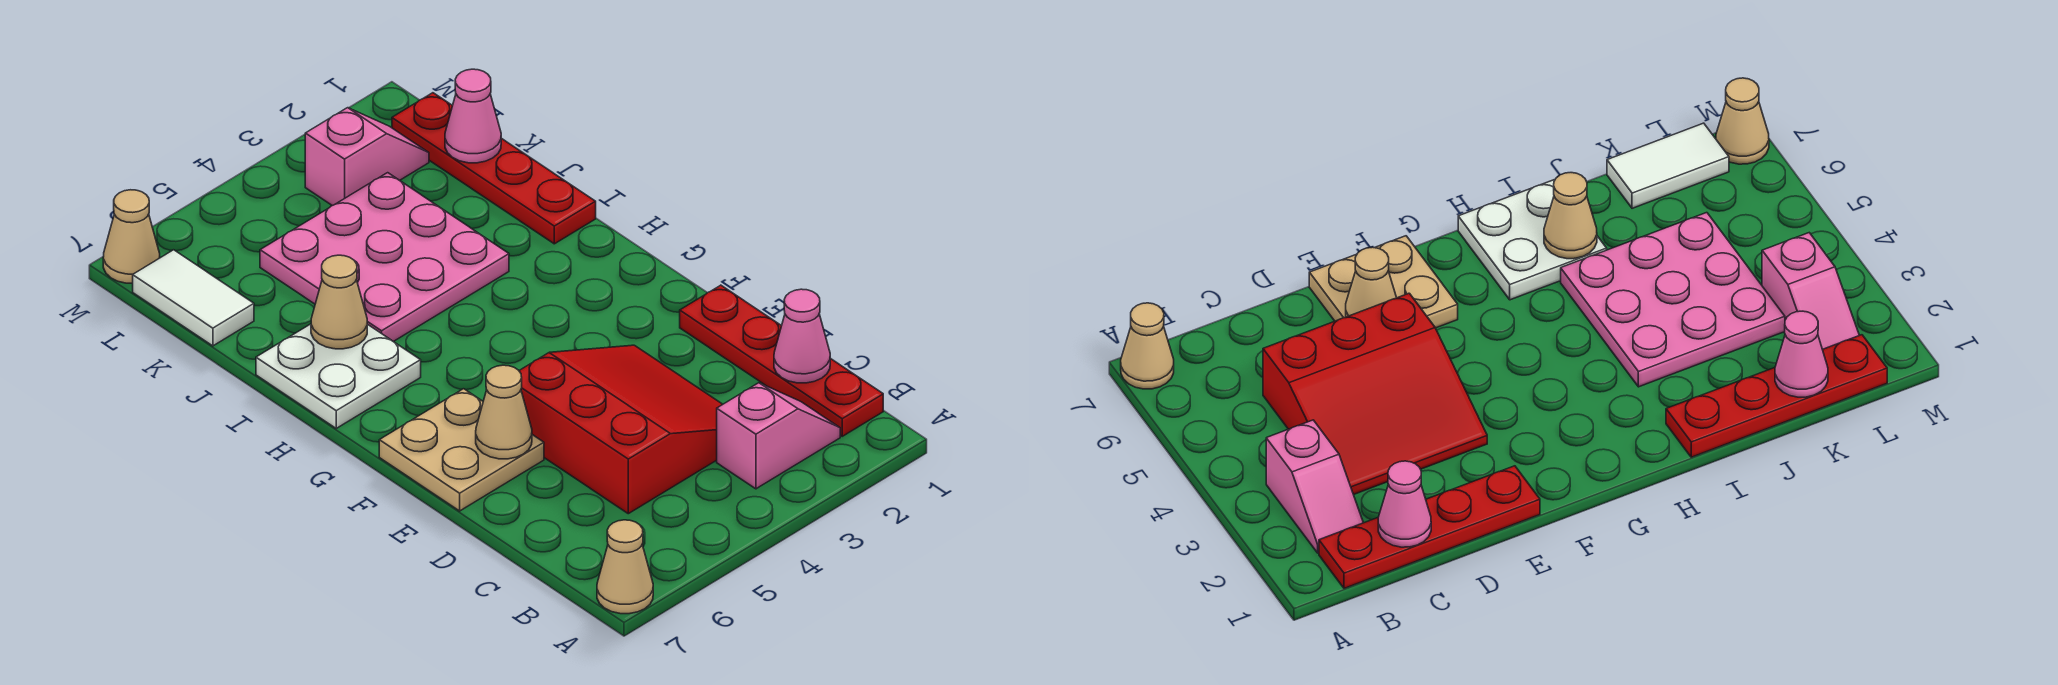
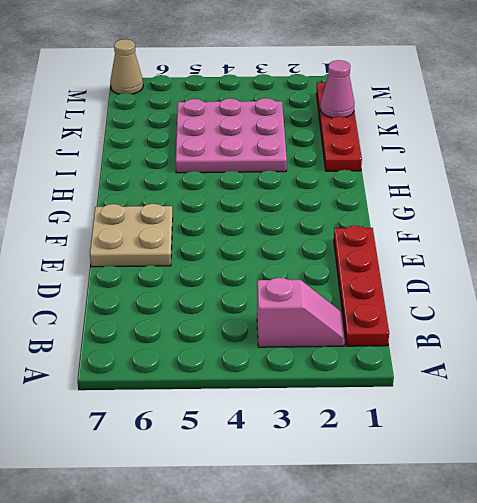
none -> tan cone A7 level 1
none -> red slope C3:E5 level 1 top 5
none -> white plate H6:I7 level 1

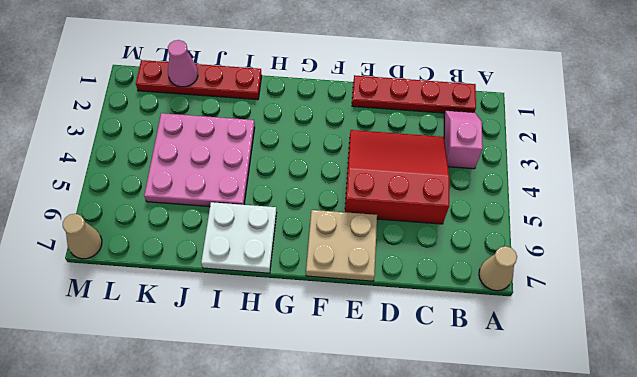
none -> white tile K7:L7 level 1
none -> pink slope L2:L3 level 1 top 3
none -> pink cone C1 level 2

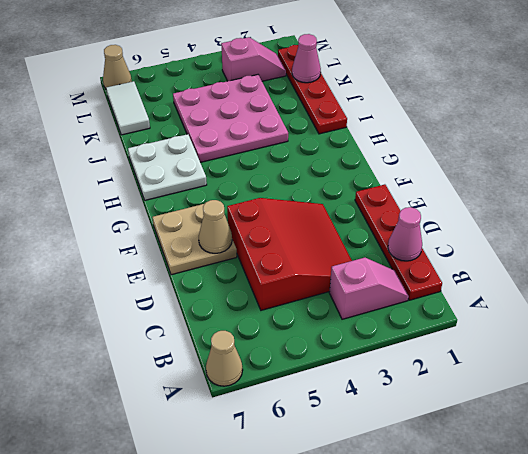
none -> tan cone I6 level 2

